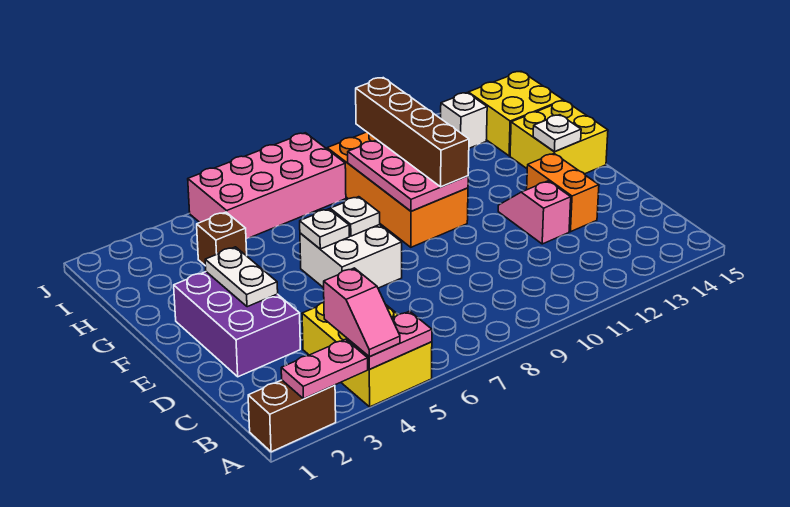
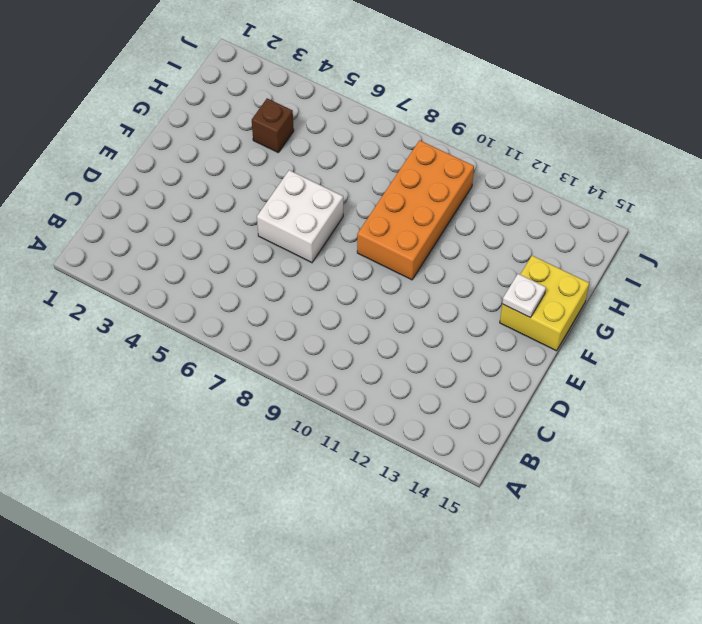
none -> brown brick A1:A2 level 1
none -> yellow brick A4:C5 level 1
none -> purple brick D2:F3 level 1

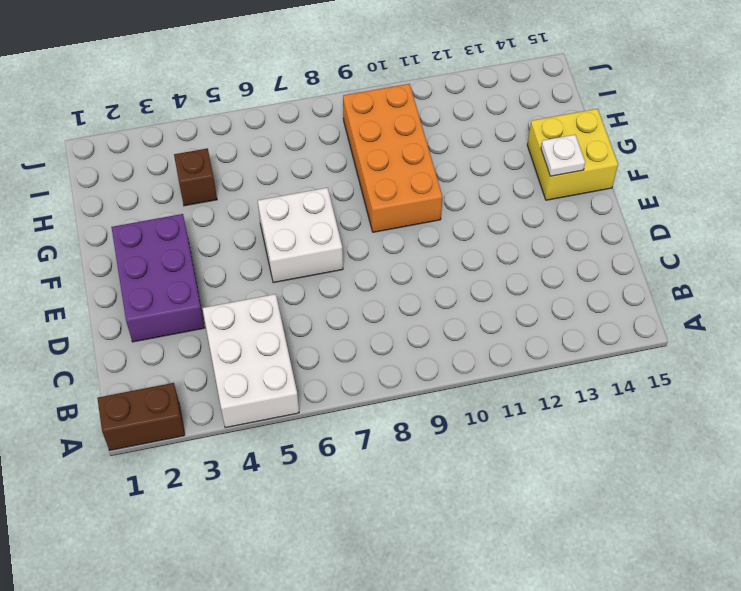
white brick A4:C5 level 1 -> yellow brick A4:C5 level 1
none -> pink slope D12:E12 level 1 top D
none -> orange brick D13:E13 level 1
none -> yellow brick H14:I15 level 1

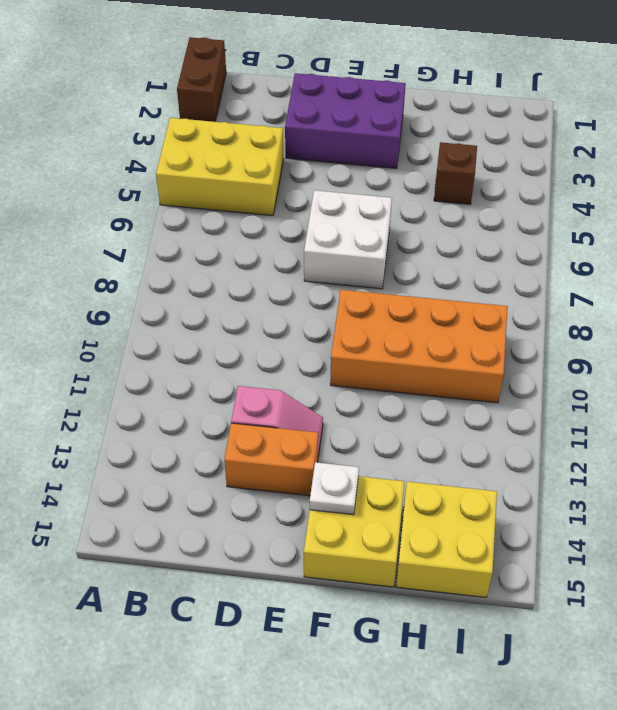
none -> pink brick I5:J8 level 1
none -> white brick I13 level 1
none -> pink plate A2:A3 level 2

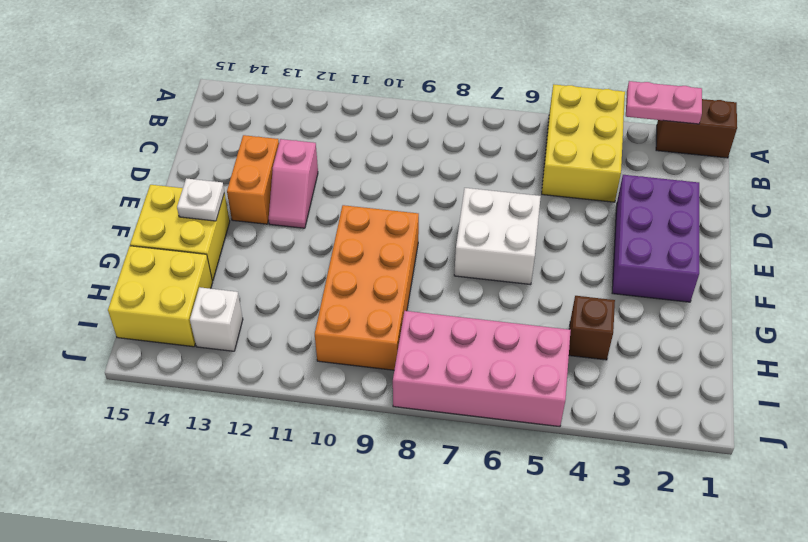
none -> pink plate A4:A5 level 2
none -> white plate E3:F3 level 2
none -> white plate F6 level 2

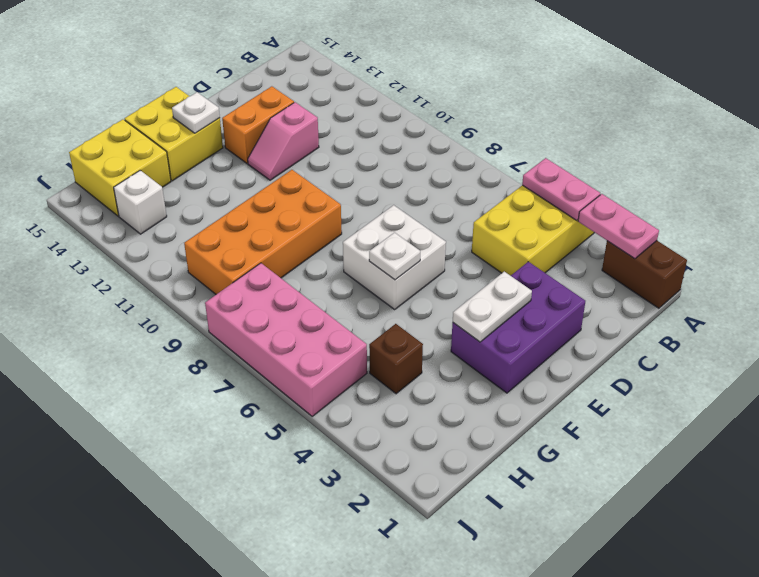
none -> white plate F7 level 2
none -> pink plate F9:H10 level 2
none -> pink slope A4:B4 level 3 top B

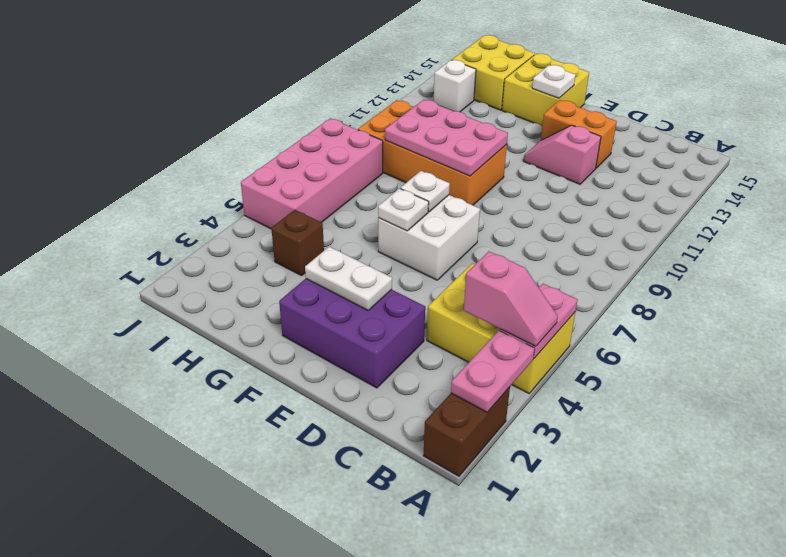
none -> brown brick F10:I10 level 3

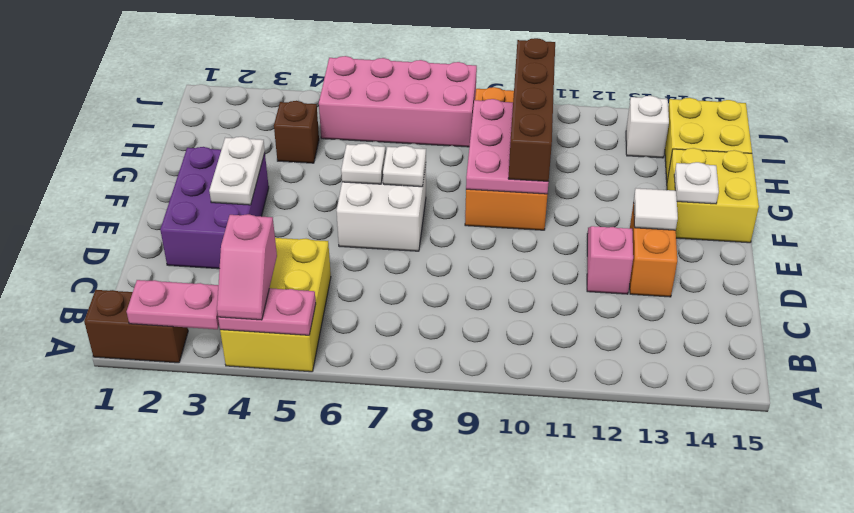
white tile E13 level 2 -> none

